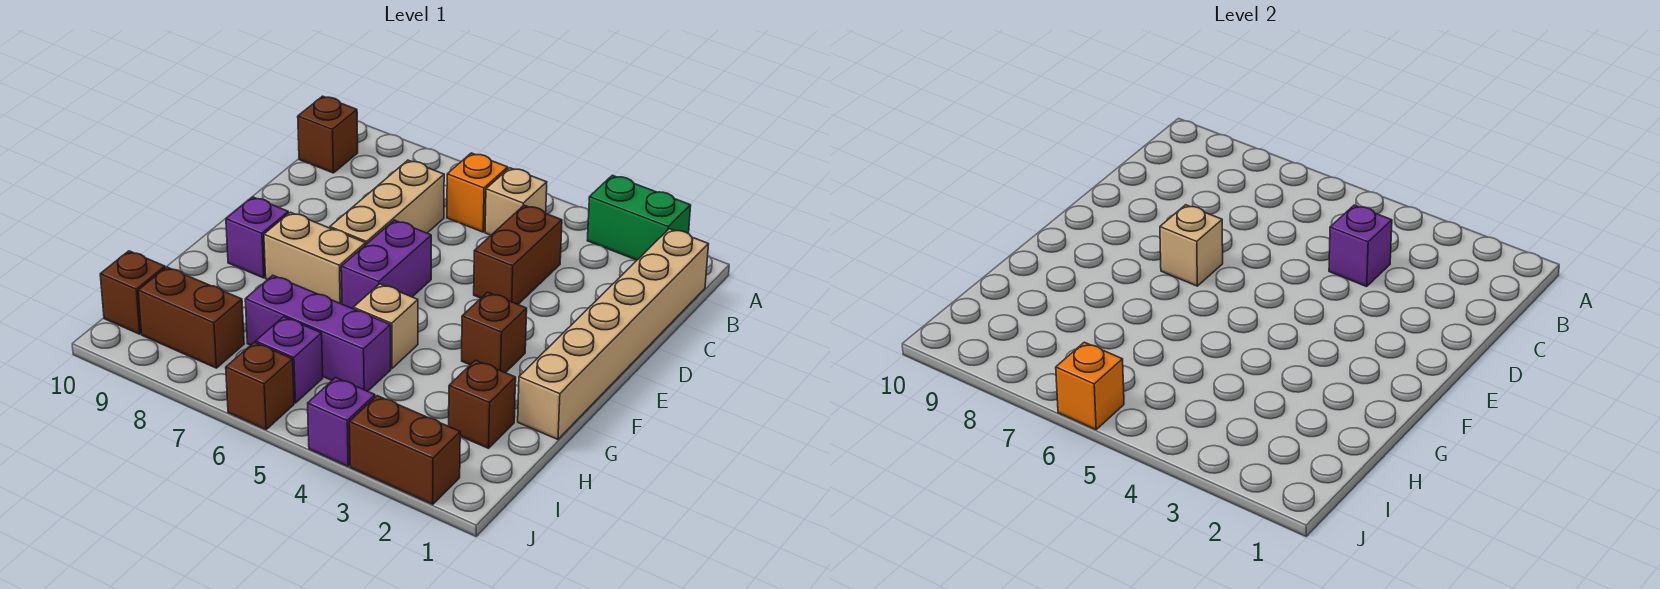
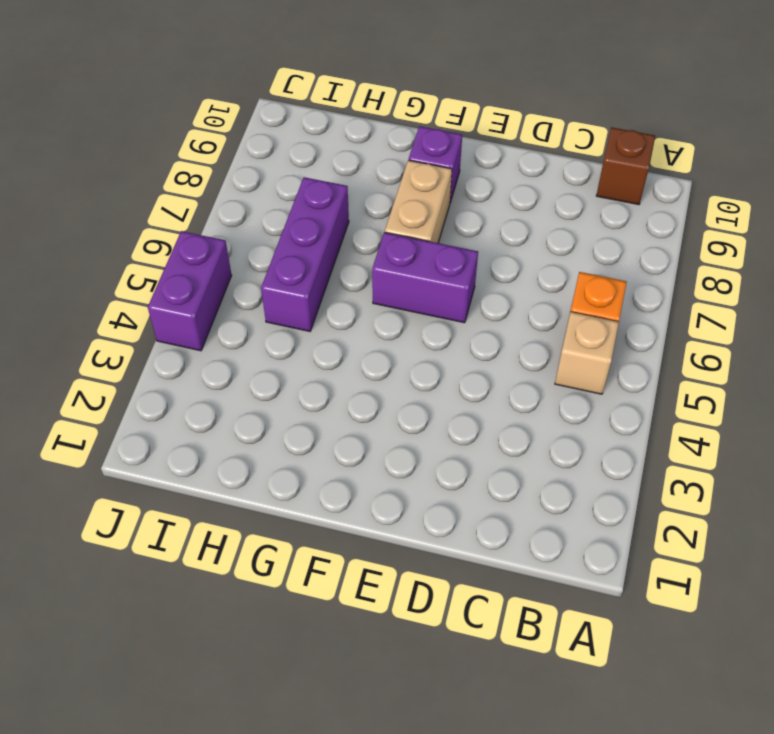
purple brick J4:J5 level 1 -> purple brick J4 level 1
none -> green brick A2:A3 level 1
none -> tan brick B1:G1 level 1
none -> brown brick C4:D4 level 1

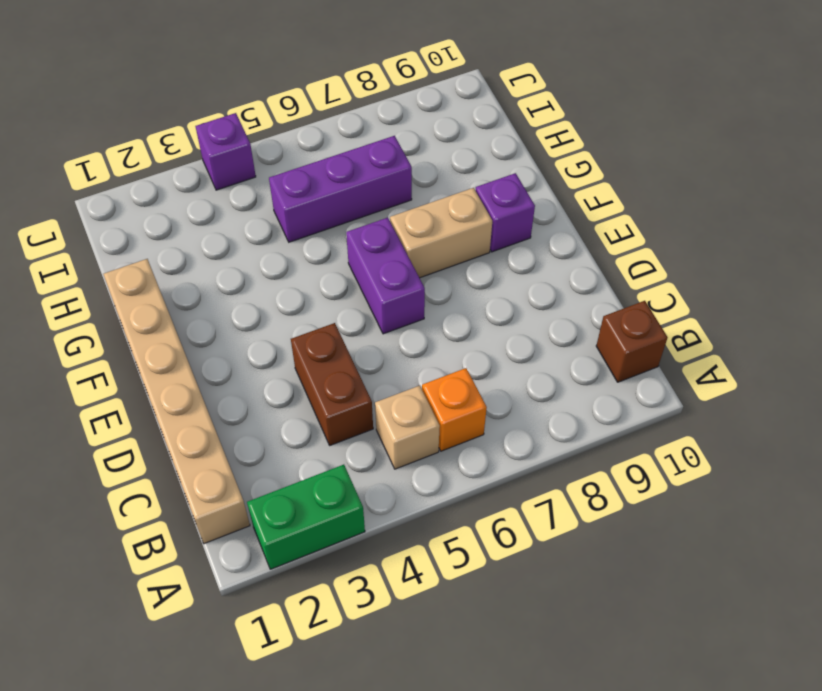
none -> tan brick C7:E7 level 1
none -> brown brick F3 level 1
none -> tan brick G5 level 1

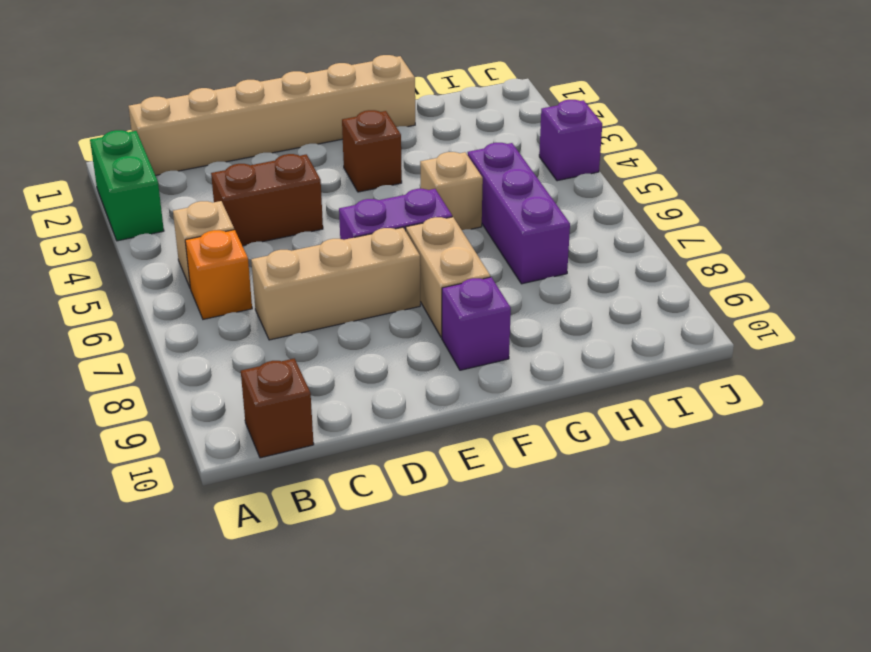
none -> brown brick H2 level 1
none -> purple brick I6 level 1
none -> brown brick I8:I9 level 1

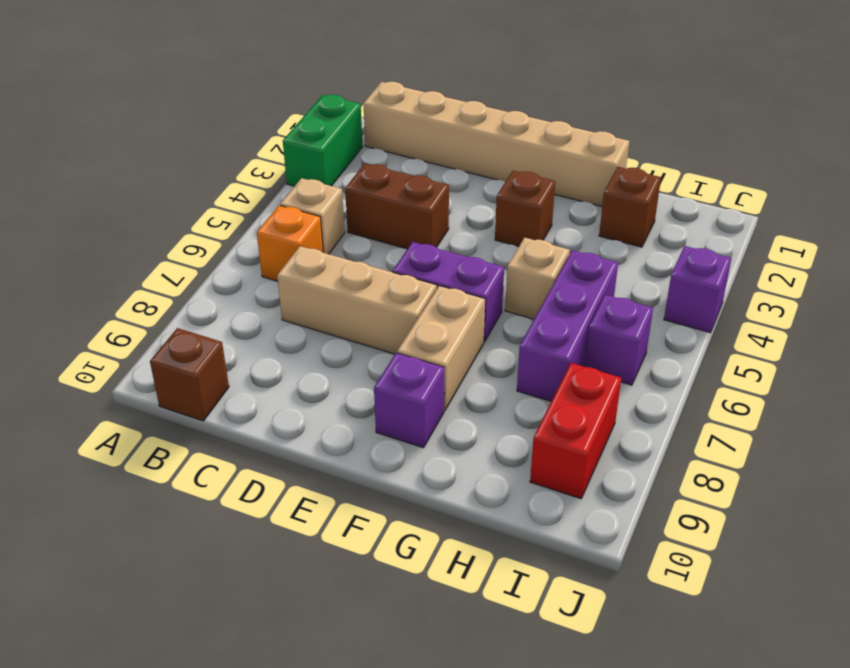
red brick I8:I9 level 1 -> brown brick I8:I9 level 1
none -> brown brick I10 level 1
none -> brown brick J2:J3 level 1
none -> brown brick J6 level 1

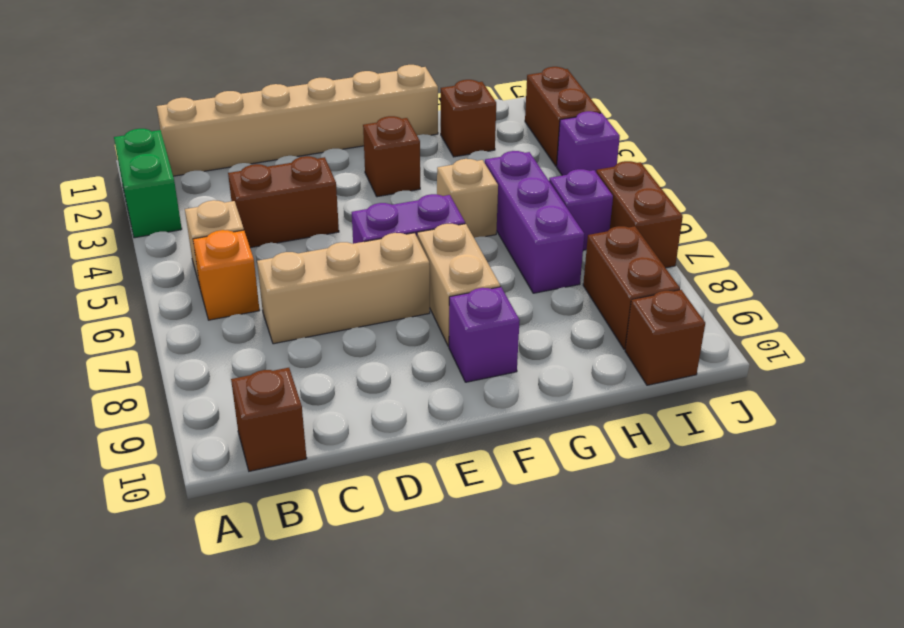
brown brick J6:J7 level 1 -> brown brick J6 level 1
none -> purple brick C4 level 2
none -> tan brick E7 level 2
none -> orange brick J6 level 2

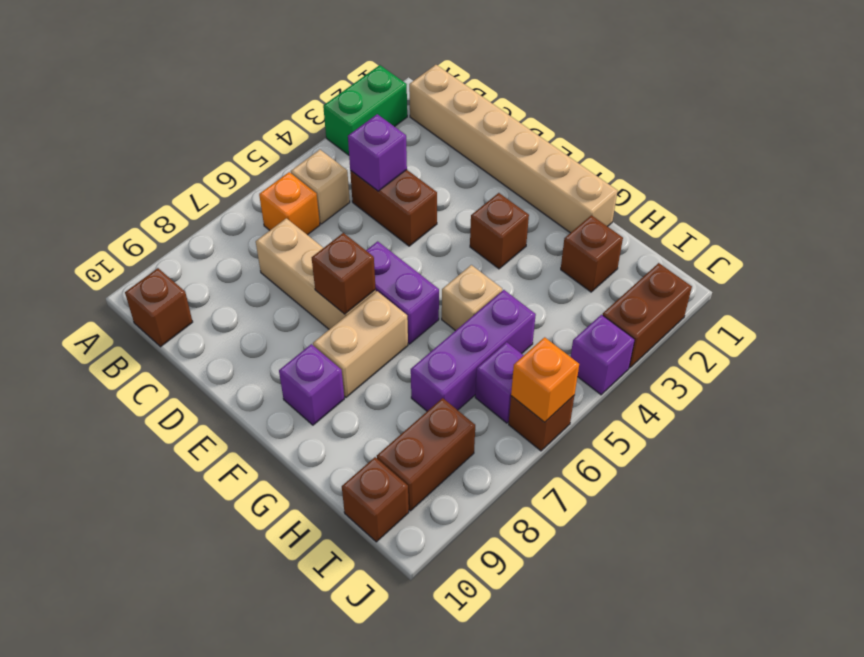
brown brick E7 level 2 -> tan brick E7 level 2

